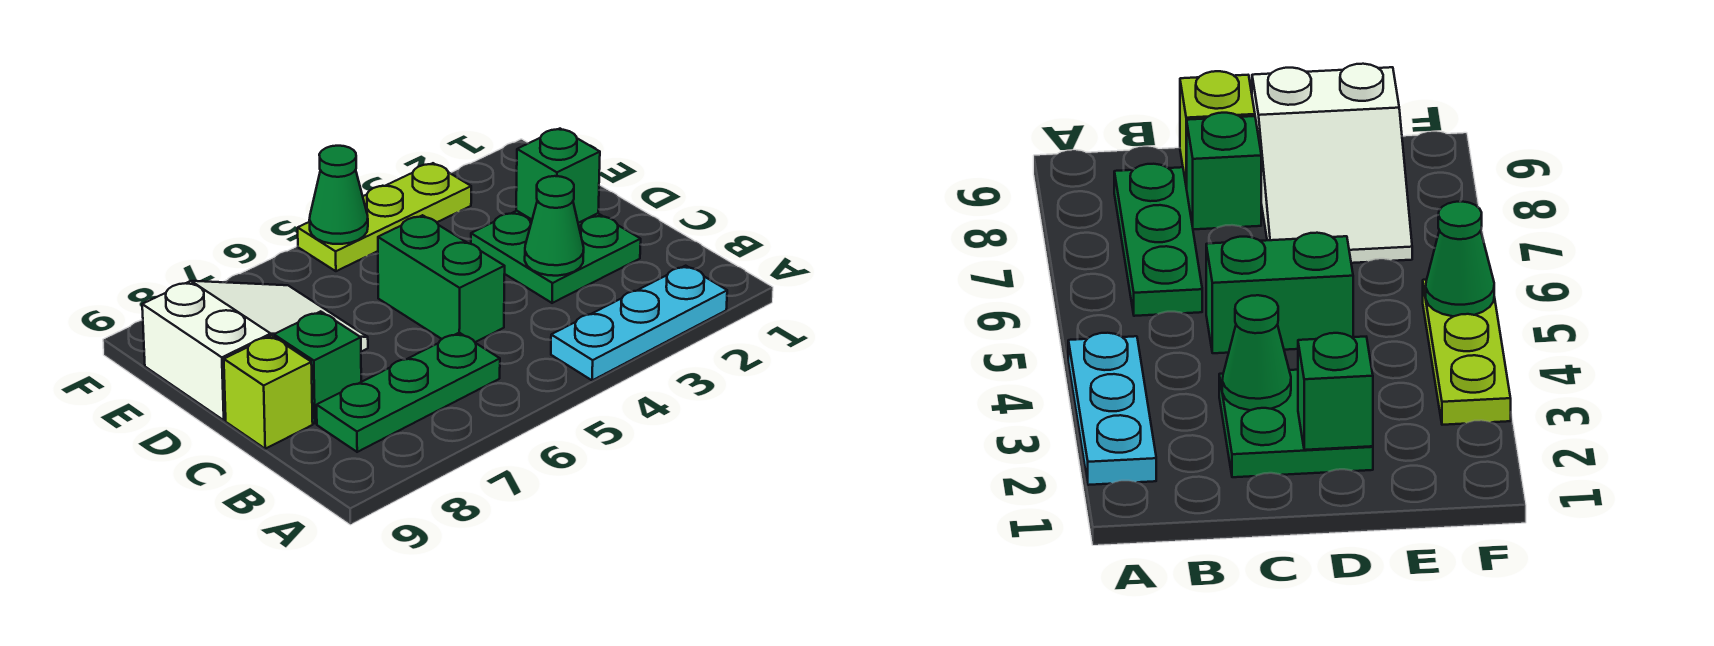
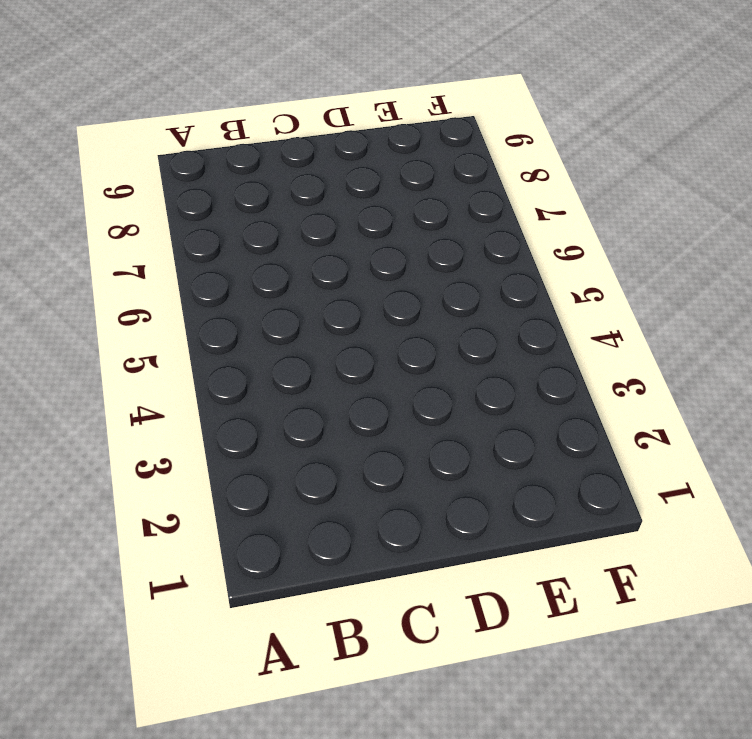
none -> cyan plate A2:A4 level 1
none -> green plate B6:B8 level 1

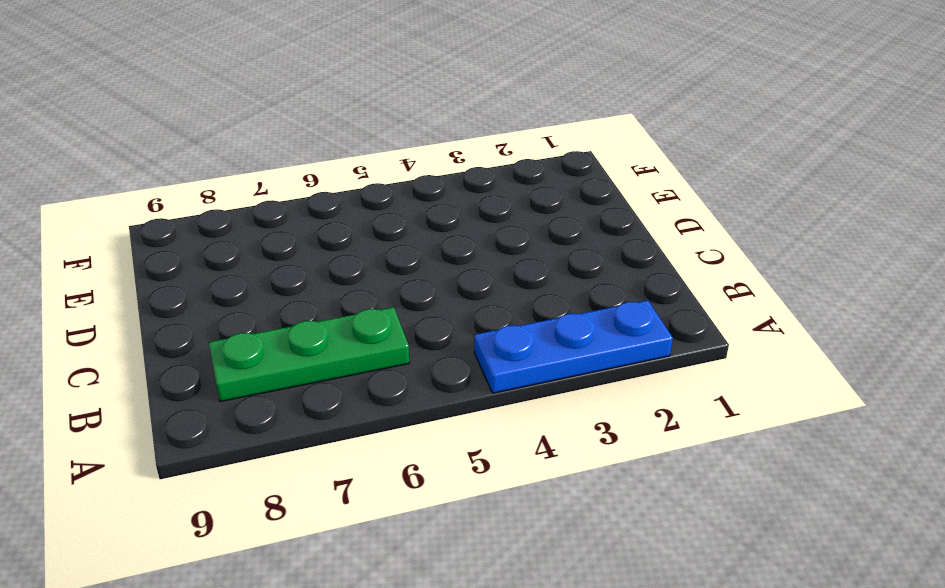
blue plate A2:A4 level 1 -> cyan plate A2:A4 level 1
none -> green plate C2:D3 level 1
none -> green brick C5:D5 level 1

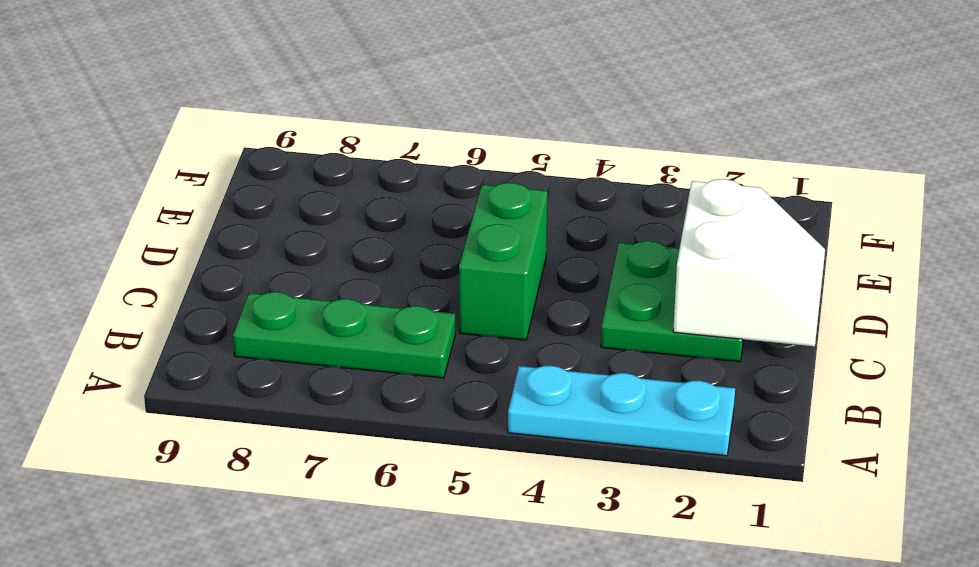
white slope C1:D2 level 2 top 2 -> green brick D2 level 2
none -> green brick C8 level 1
none -> lime brick C9 level 1

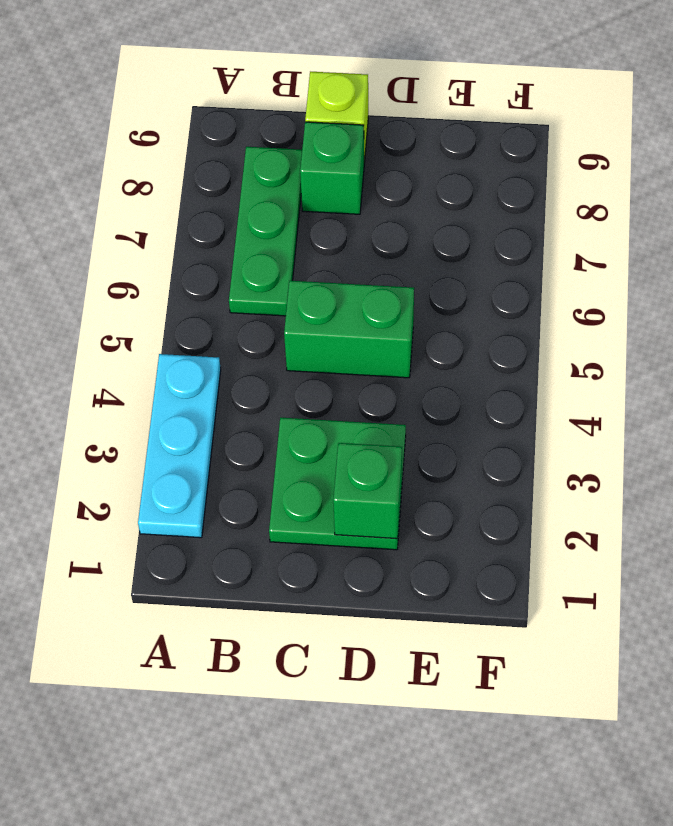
none -> white slope D7:E9 level 1 top 9
none -> lime plate F3:F5 level 1

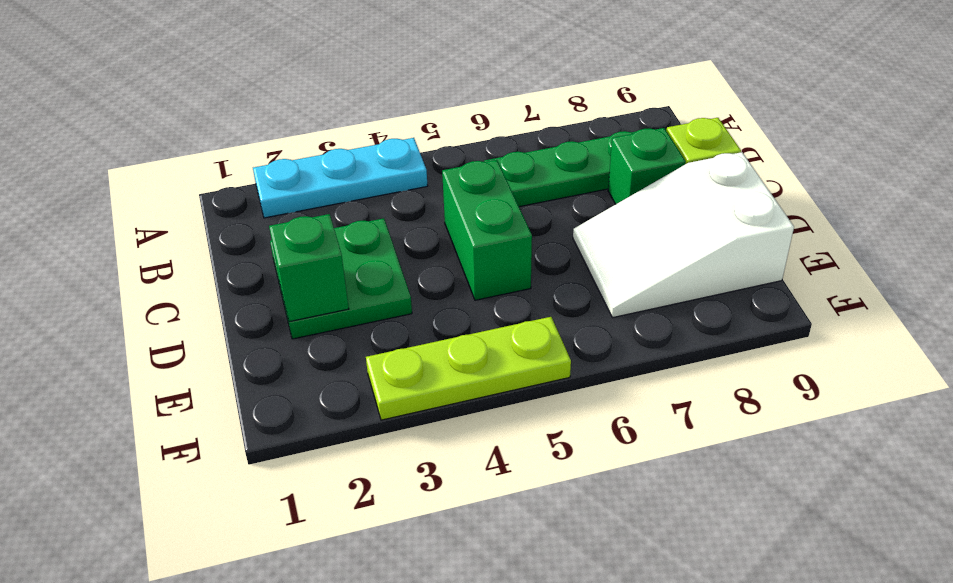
none -> green cone C3 level 2
none -> green cone F5 level 2

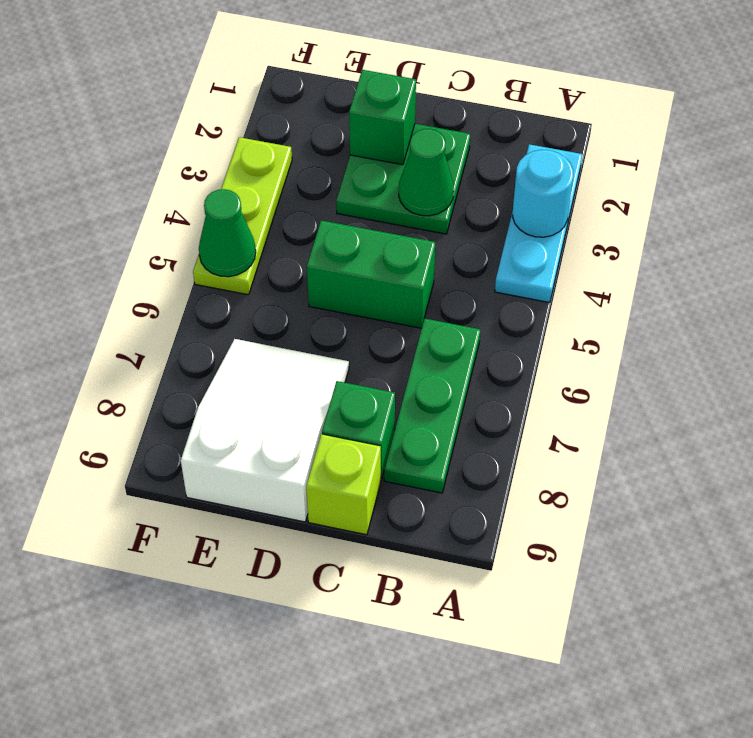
cyan round brick A3 level 2 -> none

